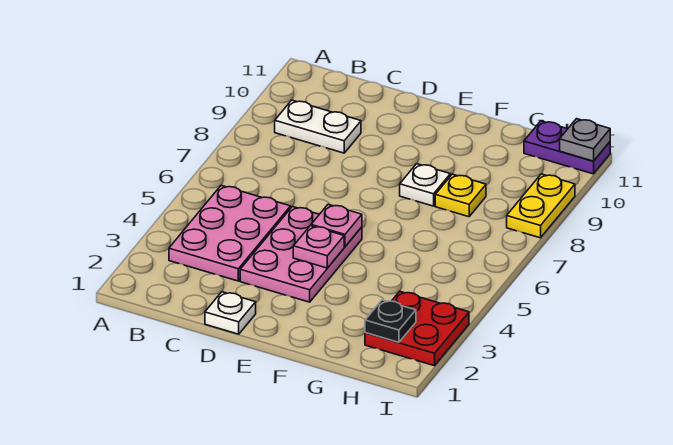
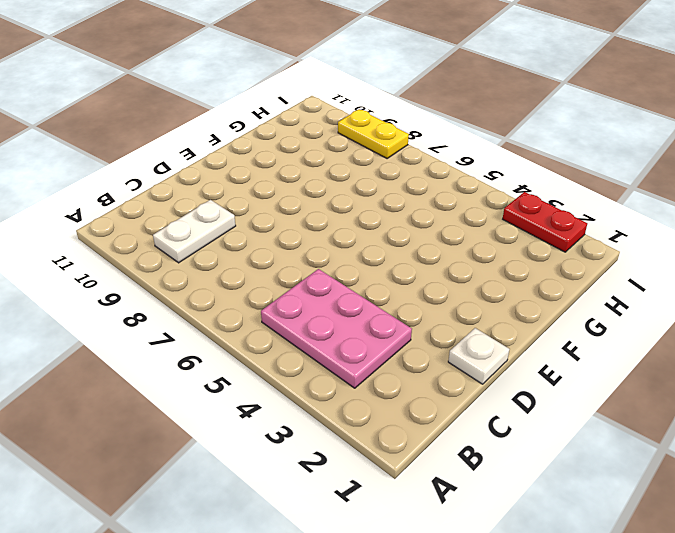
red plate I2:I3 level 1 -> red plate H2:I3 level 1
none -> pink plate D3:E5 level 1
none -> white plate F8 level 1
none -> yellow plate G8 level 1

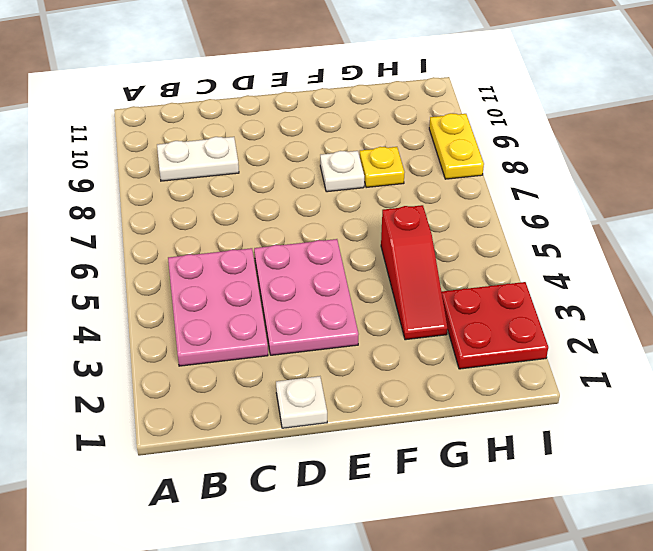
red slope G3:G5 level 1 top 5 -> none
none -> purple plate H11:I11 level 1
none -> pink plate E4 level 2
none -> pink plate E5 level 2

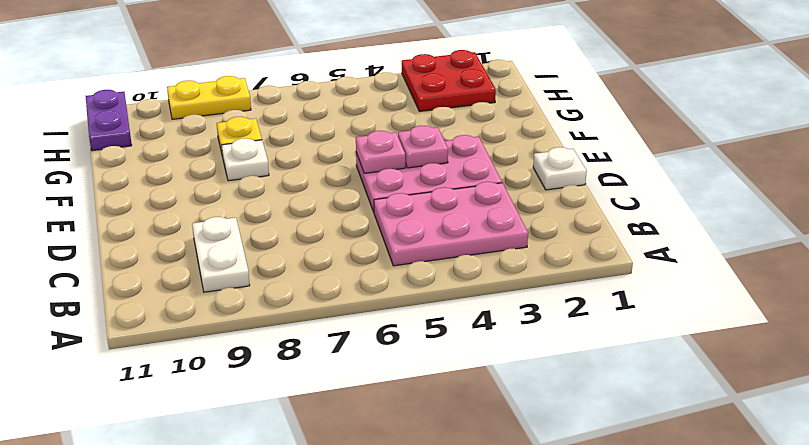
none -> black plate H2 level 2
none -> grey plate I11 level 2

